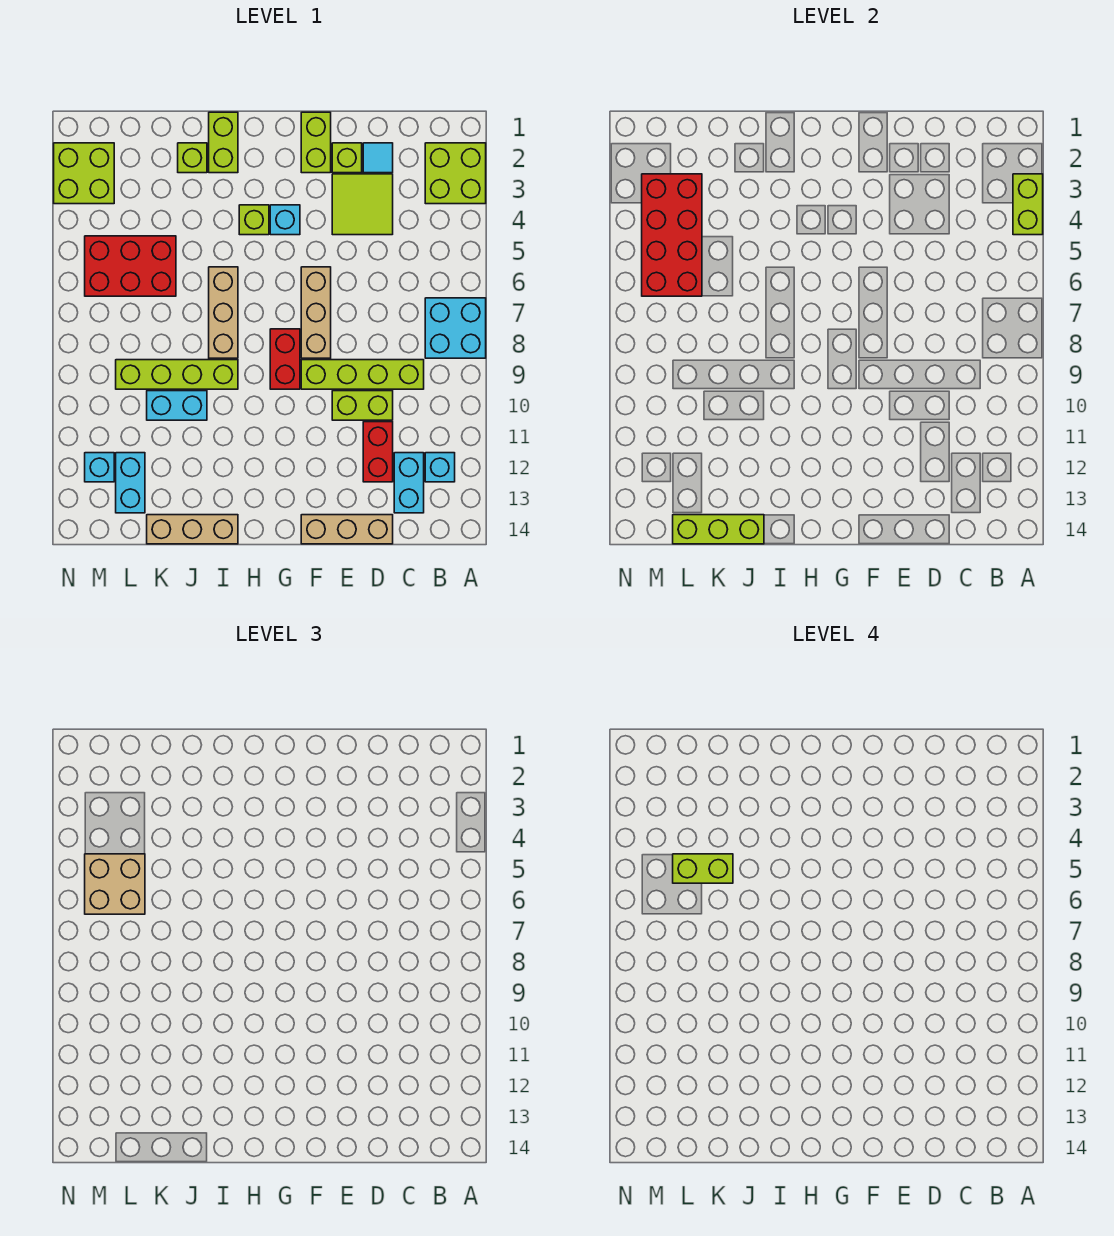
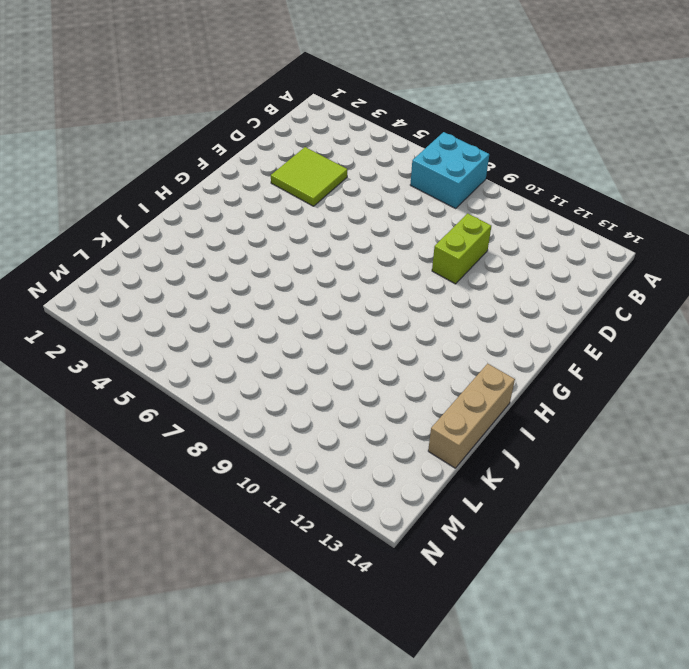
none -> lime brick A2:B3 level 1
none -> cyan brick B12 level 1
none -> lime brick C9:F9 level 1
none -> cyan brick C12:C13 level 1

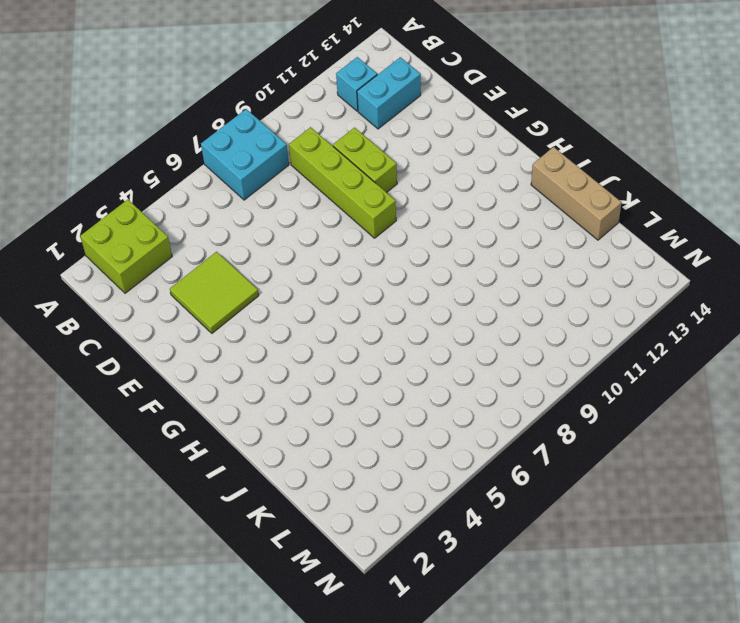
none -> cyan tile D2 level 1
none -> red brick D11:D12 level 1
none -> tan brick D14:F14 level 1
none -> lime brick E2 level 1

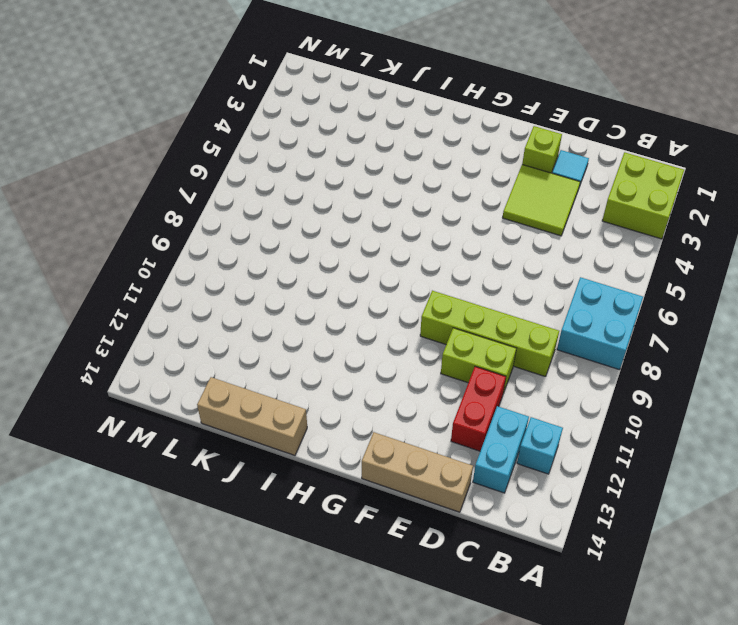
none -> lime brick F1:F2 level 1
none -> tan brick F6:F8 level 1
none -> cyan brick G4 level 1
none -> red brick G8:G9 level 1

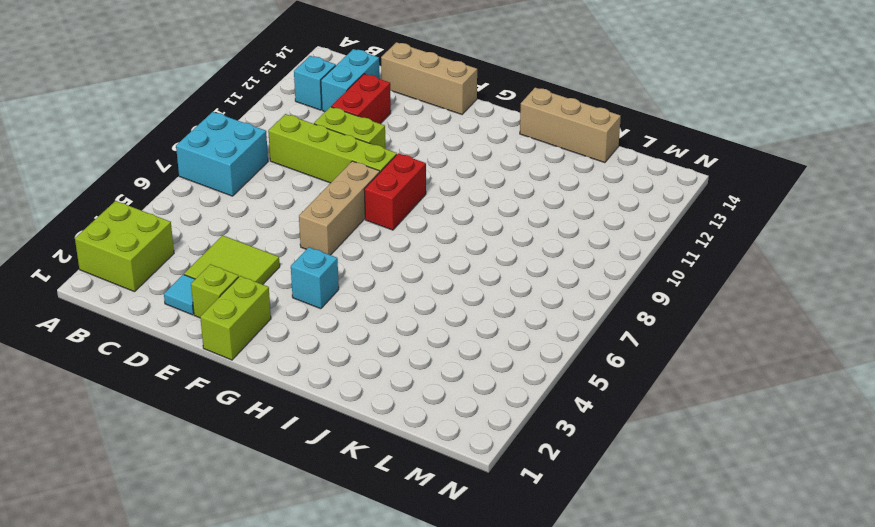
none -> lime brick H4 level 1
none -> lime brick I1:I2 level 1
none -> tan brick I6:I8 level 1
none -> lime brick I9:L9 level 1

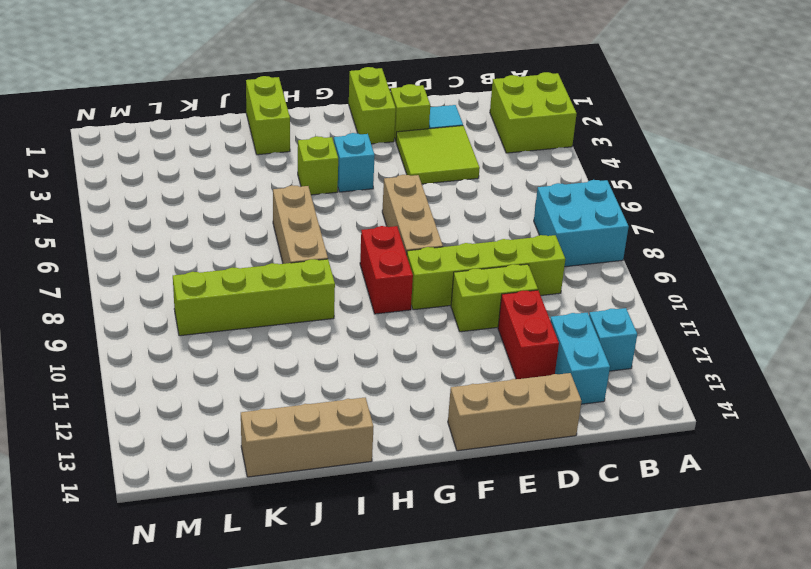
none -> lime brick J2 level 1
none -> cyan brick J10:K10 level 1
none -> red brick K5:M6 level 1
none -> cyan brick L12:L13 level 1

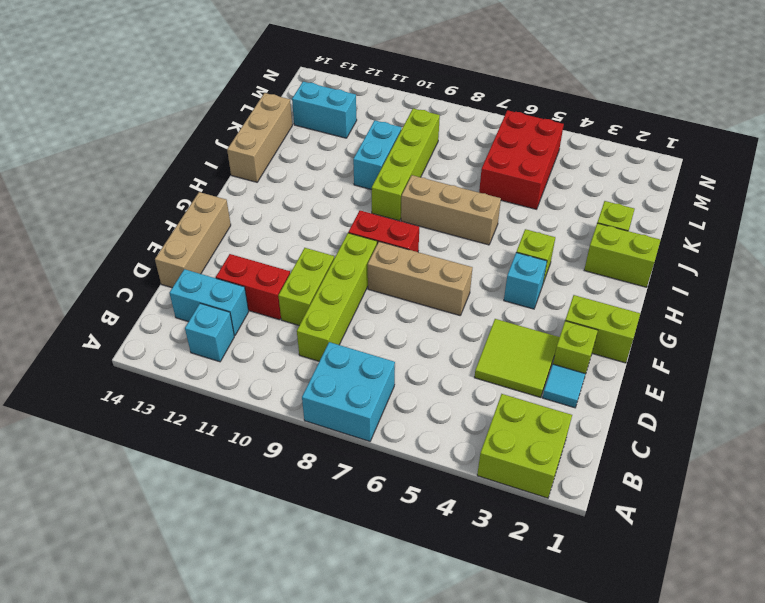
none -> lime brick M2:N3 level 1
none -> cyan brick M12 level 1
none -> lime brick A3:A4 level 2
none -> lime brick J14:L14 level 2

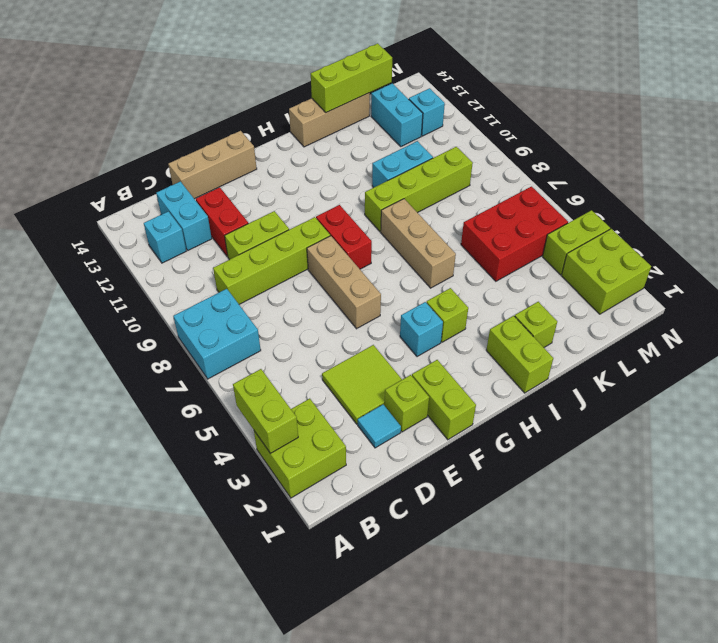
lime brick M4:N4 level 1 -> lime brick K5:L5 level 4
none -> red brick L3:M6 level 2
none -> tan brick L5:M6 level 3

